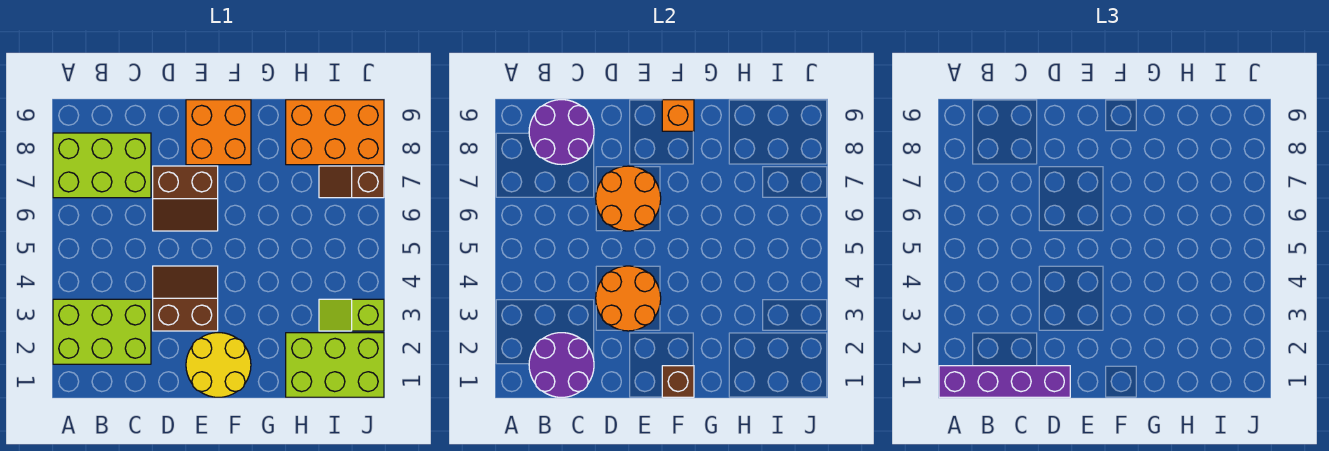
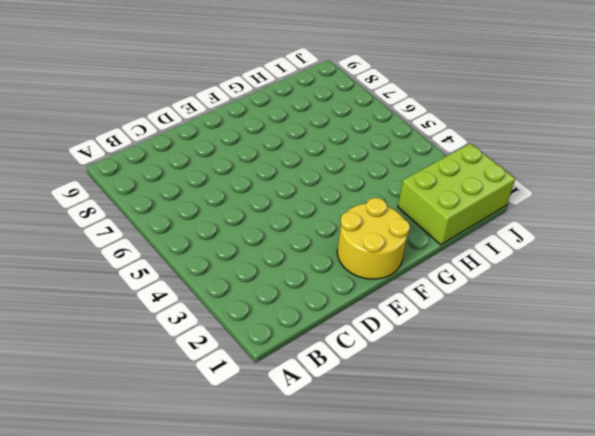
none -> lime brick A2:C3 level 1
none -> lime brick A7:C8 level 1
none -> brown slope D3:E4 level 1 top 3

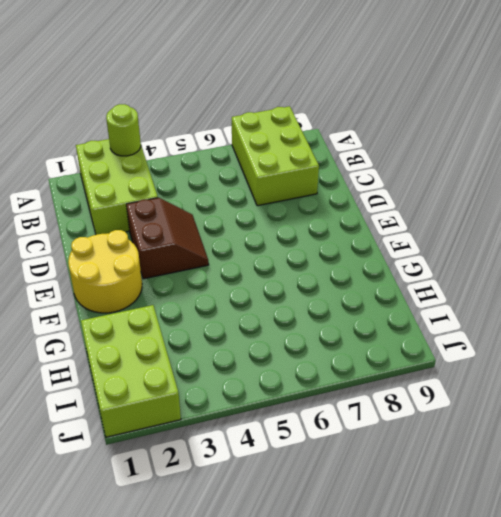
lime round brick A3 level 2 -> none
none -> brown slope D6:E7 level 1 top 7
none -> orange brick E8:F9 level 1
none -> orange brick H8:J9 level 1

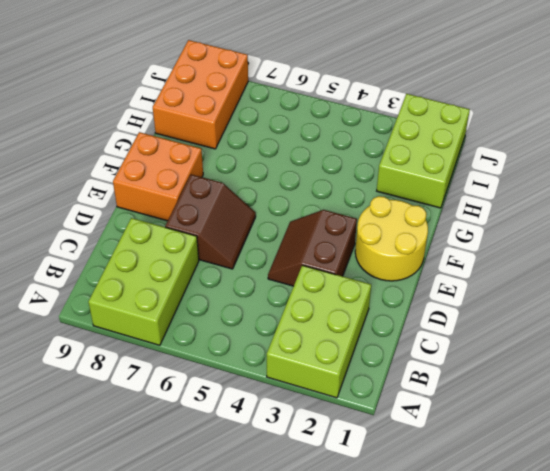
none -> lime slope I3:J3 level 1 top J
none -> brown slope I7:J7 level 1 top J
none -> purple round brick B1:C2 level 2

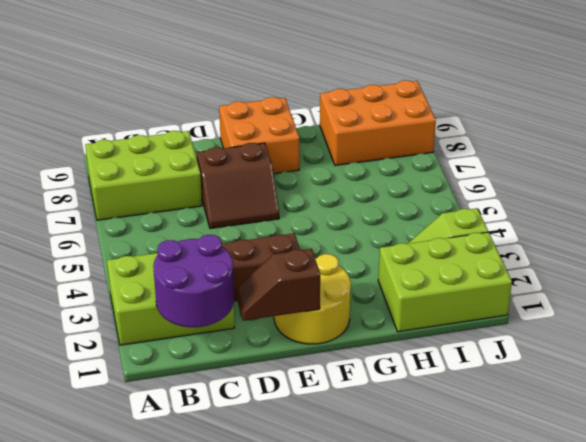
brown slope D1:E1 level 2 top E -> brown slope I7:J7 level 1 top J
none -> purple round brick B8:C9 level 2
none -> orange round brick D3:E4 level 2
none -> orange round brick D6:E7 level 2

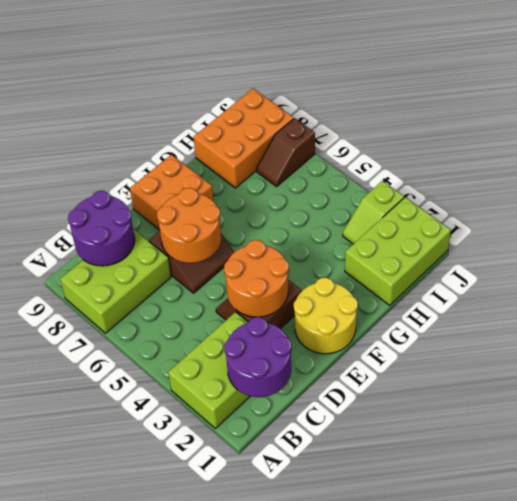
none -> brown brick F1 level 2
none -> orange brick F9 level 2
none -> purple brick A1:D1 level 3

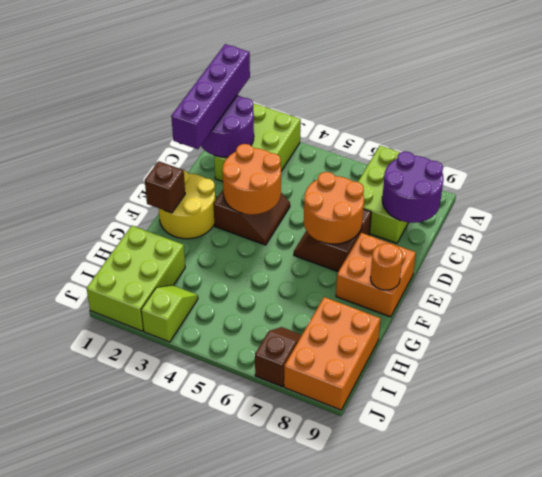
orange round brick F9 level 2 -> orange brick F9 level 2

